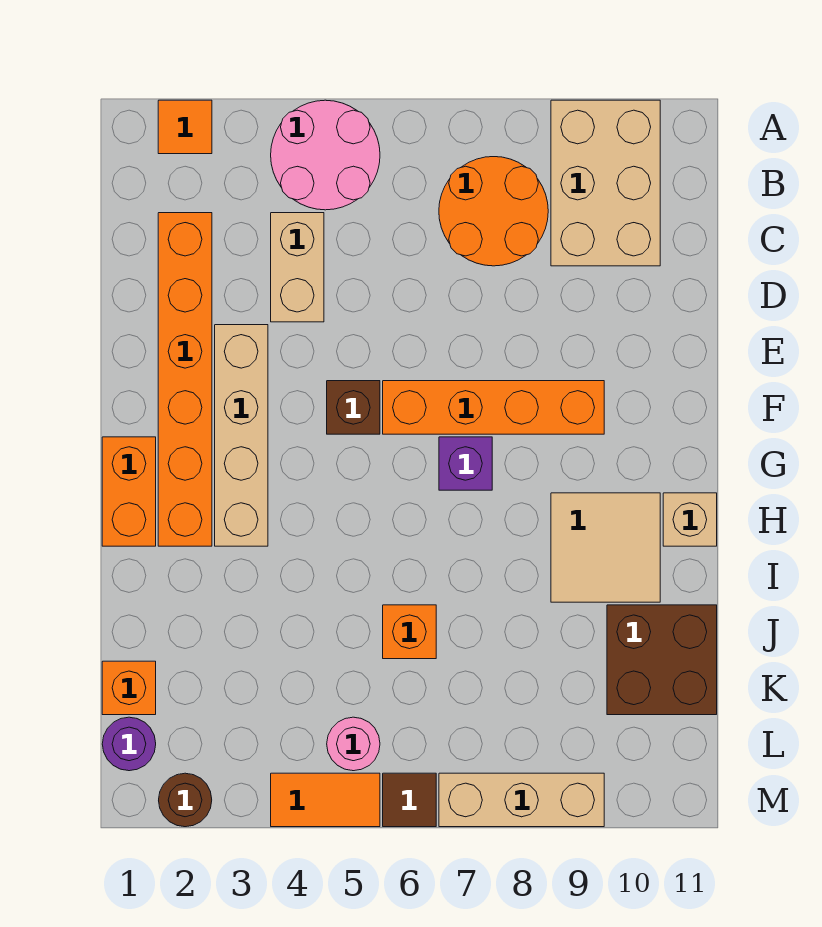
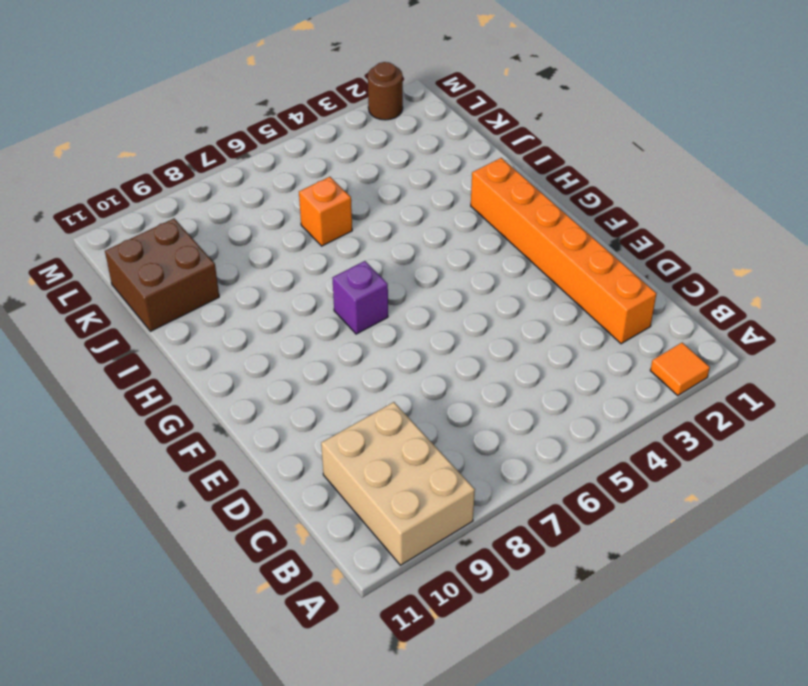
none -> pink round brick A4:B5 level 1
none -> orange round brick B7:C8 level 1
none -> tan brick C4:D4 level 1

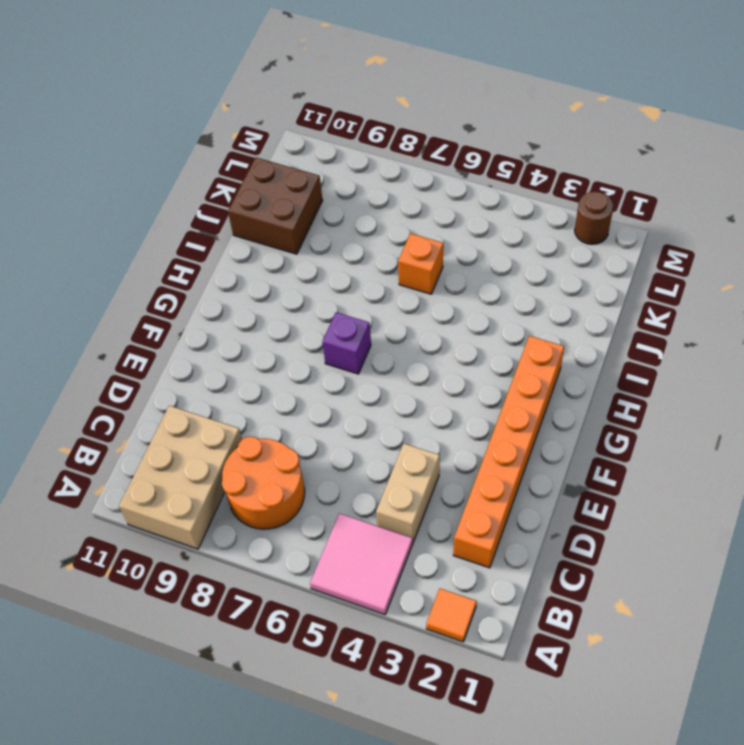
pink tile A4:B5 level 1 -> pink round brick A4:B5 level 1
none -> tan brick E3:H3 level 1
none -> brown brick F5 level 1
none -> orange brick F6:F9 level 1

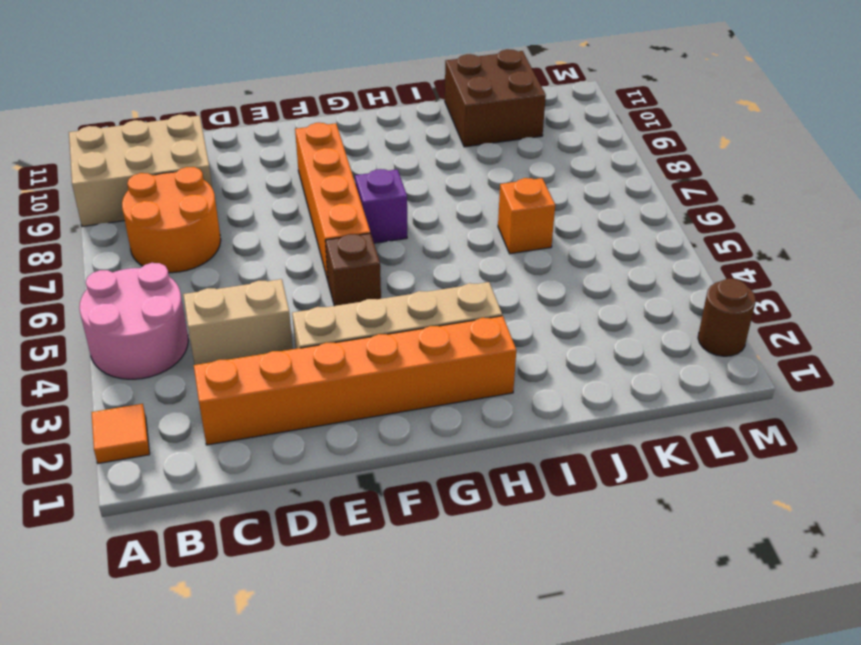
none -> orange brick G1:H1 level 1
none -> tan tile H9:I10 level 1
none -> tan brick H11 level 1

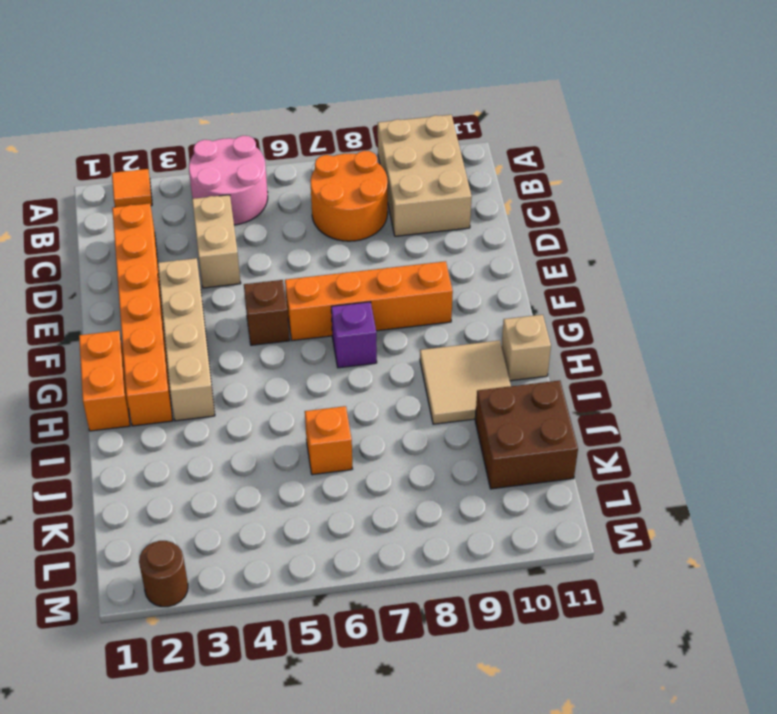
none -> orange brick K1 level 1
none -> purple round brick L1 level 1
none -> pink round brick L5 level 1

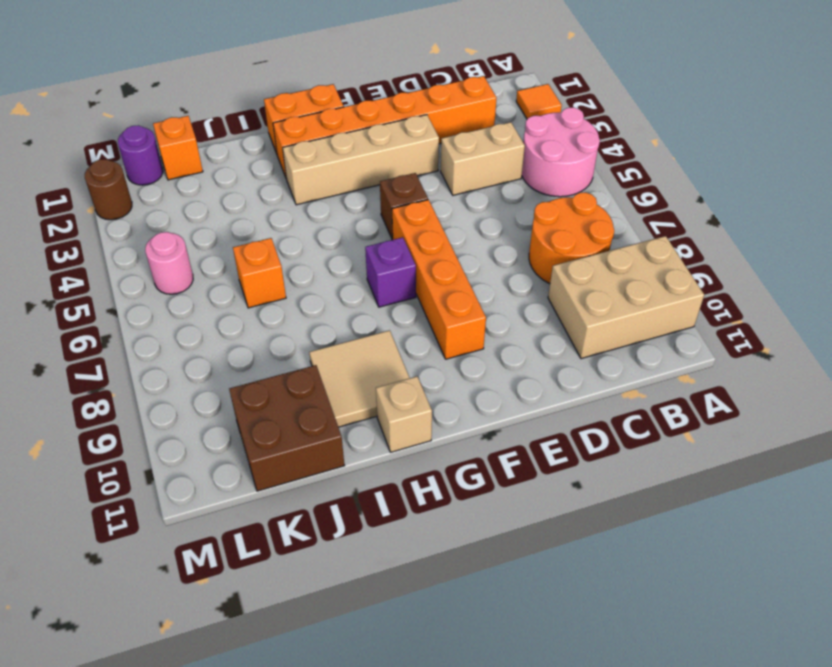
none -> orange tile M4:M5 level 1
none -> brown tile M6 level 1
none -> tan brick M7:M9 level 1

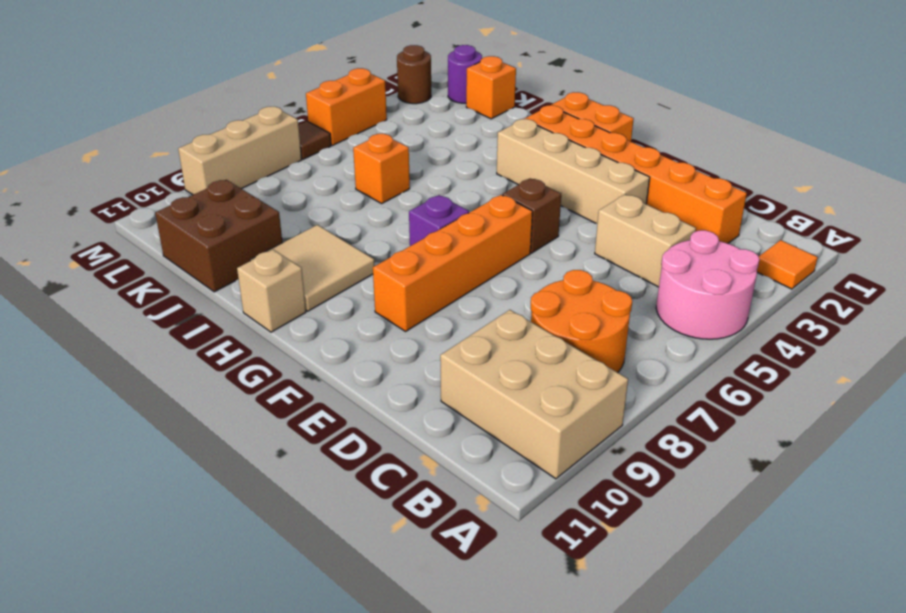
orange brick M4:M5 level 1 -> orange tile M4:M5 level 1
none -> pink round brick L5 level 1

